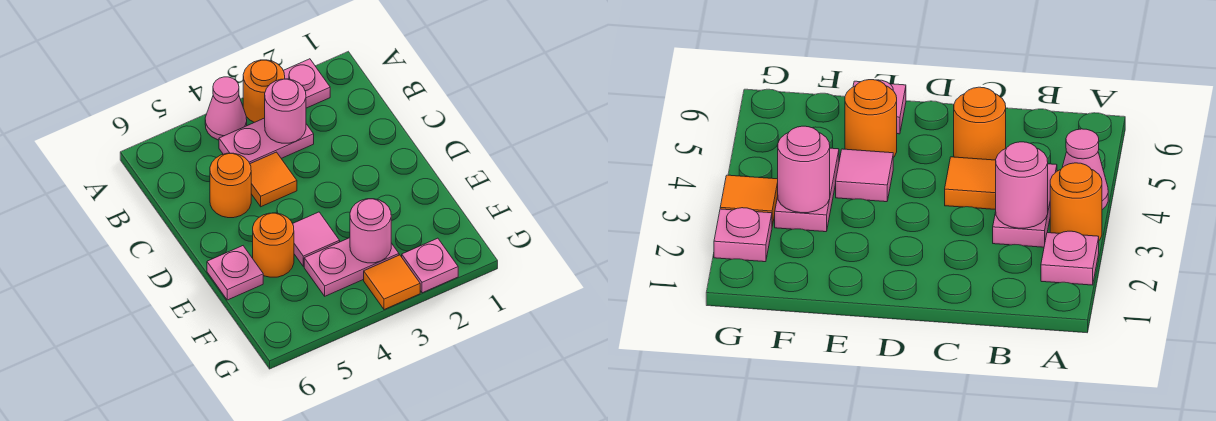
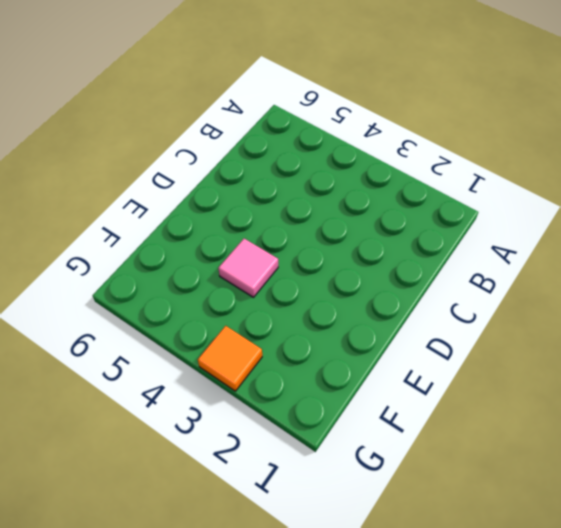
none -> pink plate A2 level 1
none -> orange round brick A3 level 1
none -> pink cone A4 level 1

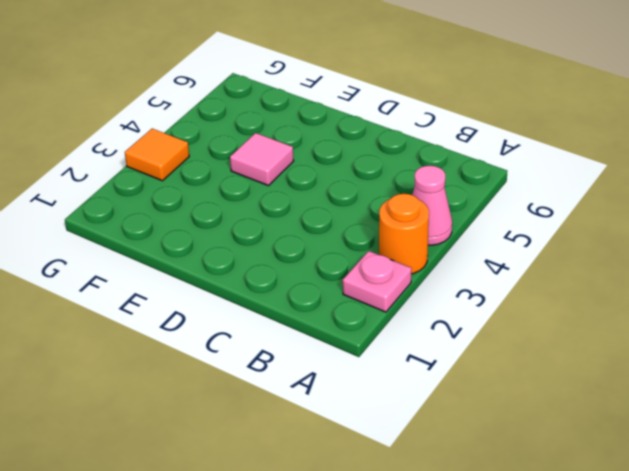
none -> pink plate B3:B4 level 1
none -> orange tile C4 level 1
none -> orange round brick C5 level 1

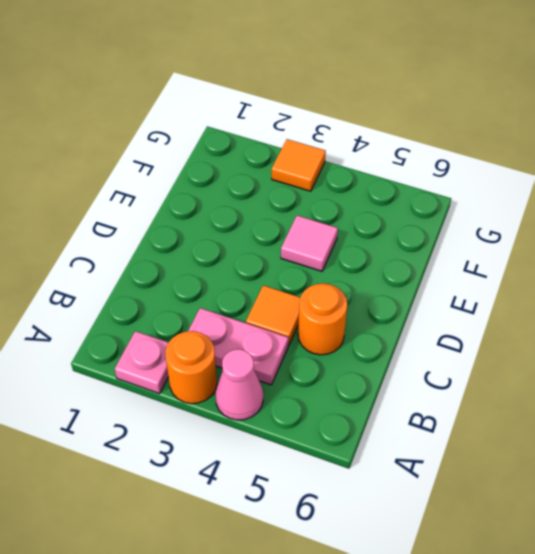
none -> orange round brick E5 level 1
none -> pink plate E6 level 1
none -> pink plate F3:F4 level 1

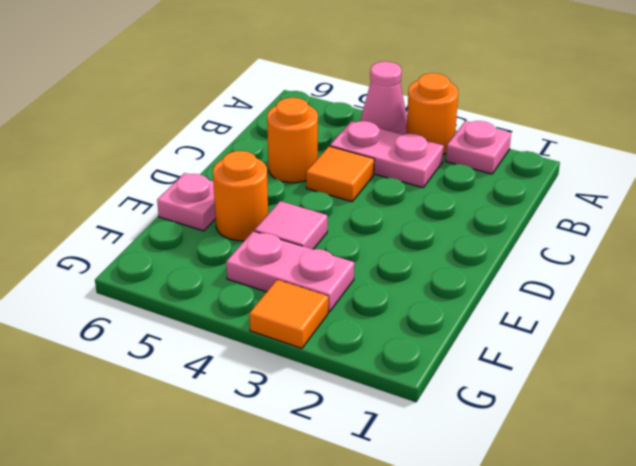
none -> pink plate G2 level 1
none -> pink round brick B3 level 2
none -> pink round brick F3 level 2

